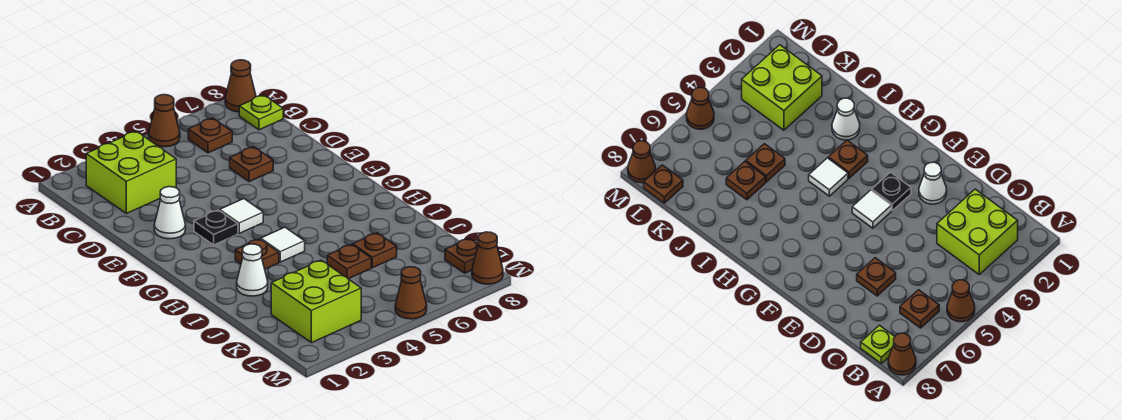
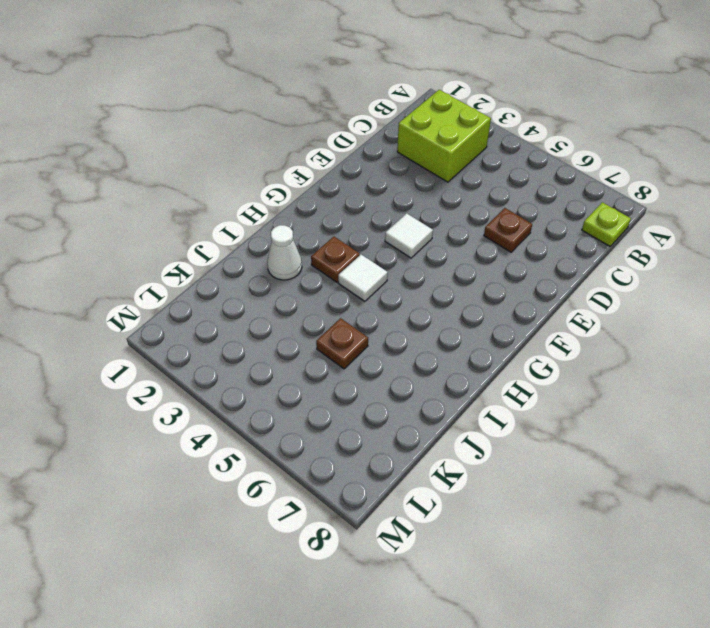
none -> brown cone A5 level 1
none -> brown cone A8 level 1
none -> brown plate B6 level 1

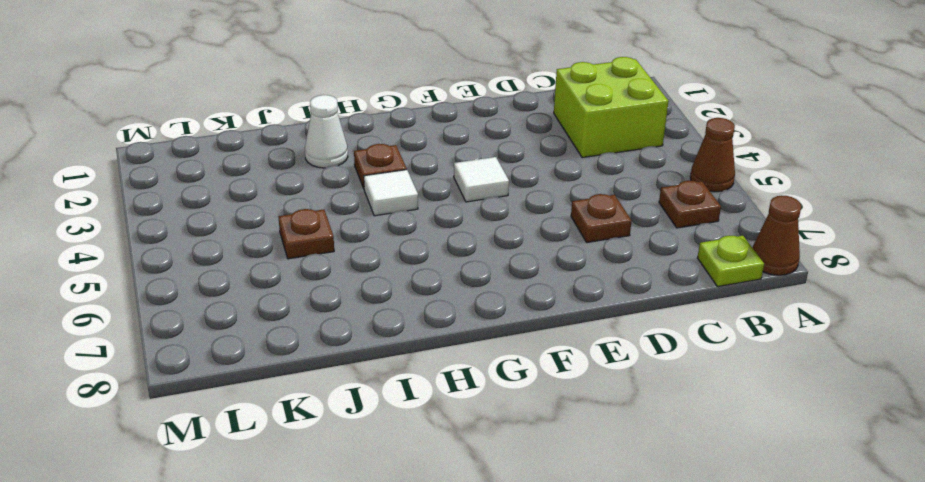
none -> white cone E2 level 1
none -> black plate F3 level 1
none -> brown plate J6 level 1

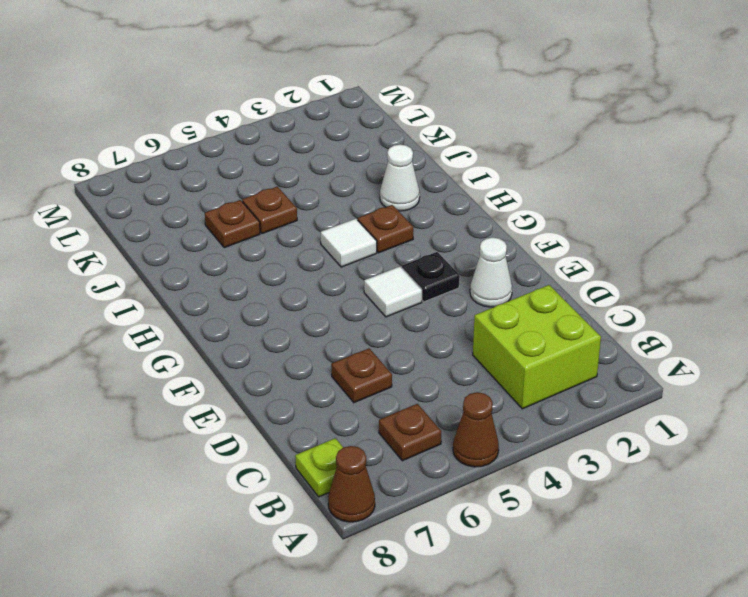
none -> lime brick K2:L3 level 1
none -> brown plate L8 level 1
none -> brown cone M5 level 1

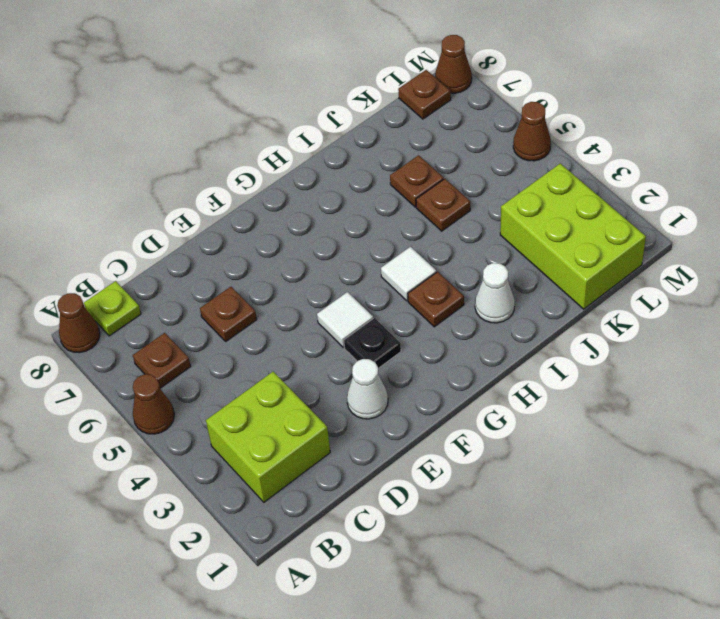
lime brick K1:L3 level 1 -> lime brick K2:L3 level 1

